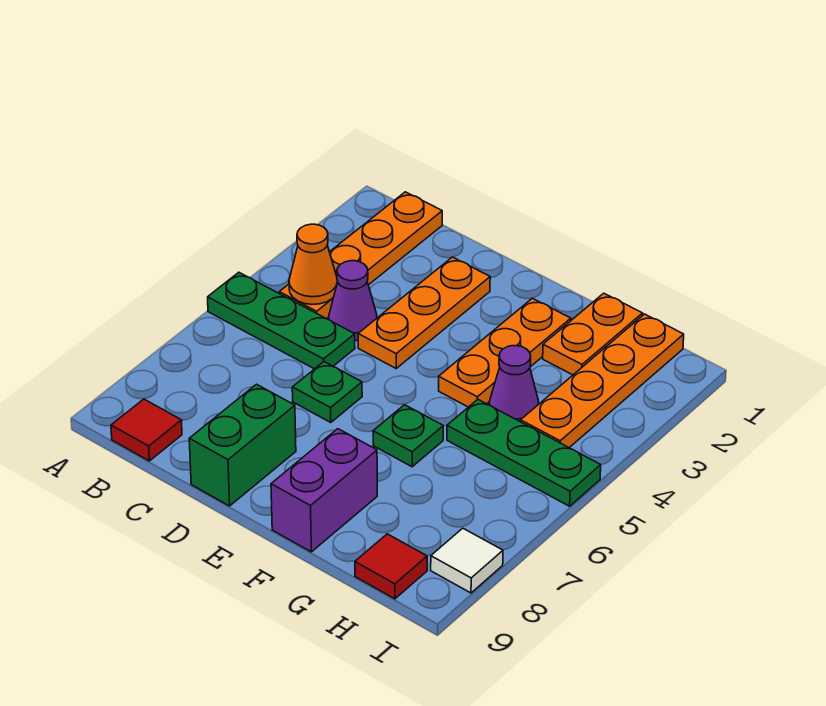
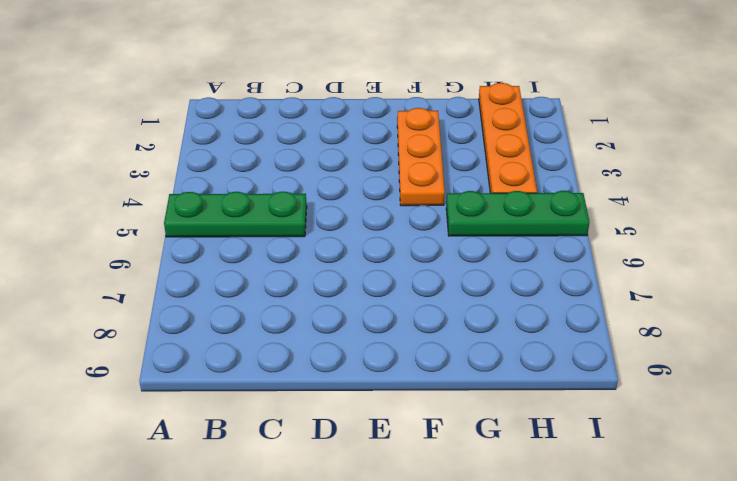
none -> orange plate B1:B4 level 1
none -> red tile B9 level 1
none -> purple cone C4 level 1

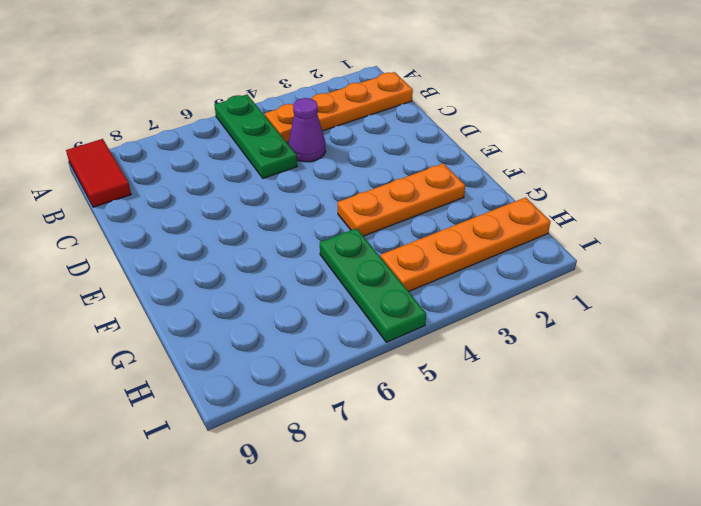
red tile A9:B9 level 1 -> red tile B9 level 1
none -> orange plate D2:D4 level 1
none -> green plate D6 level 1
none -> green brick D8:D9 level 1

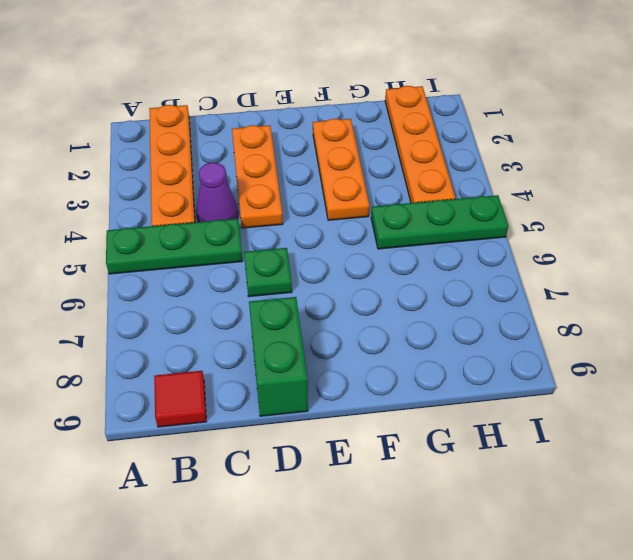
none -> green plate F6 level 1
none -> purple brick F8:F9 level 1
none -> orange plate G1:G2 level 1

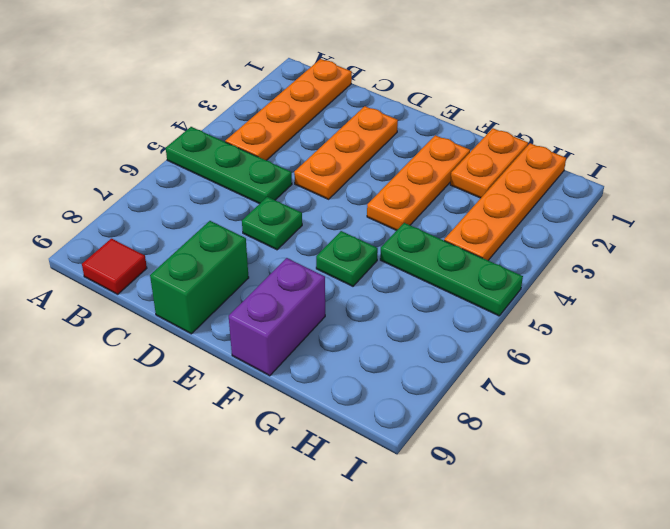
none -> purple cone C4 level 1
none -> purple cone G4 level 1
none -> red tile H9 level 1

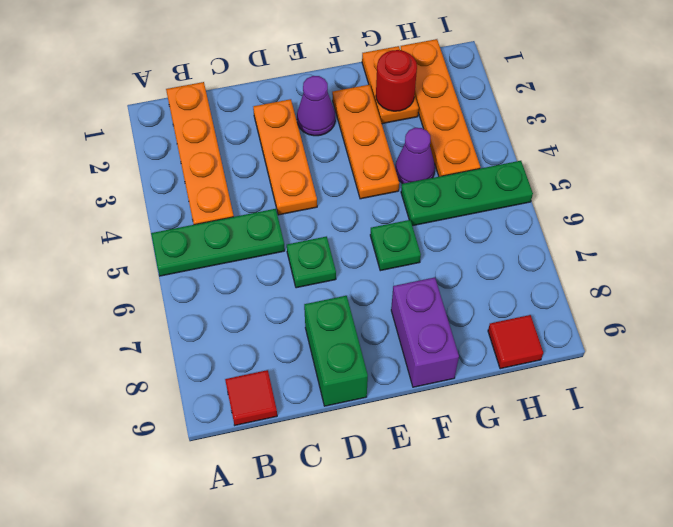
purple cone E2 level 1 -> purple cone C4 level 1
red round brick G2 level 2 -> none
none -> white tile I8 level 1
none -> orange cone B4 level 2

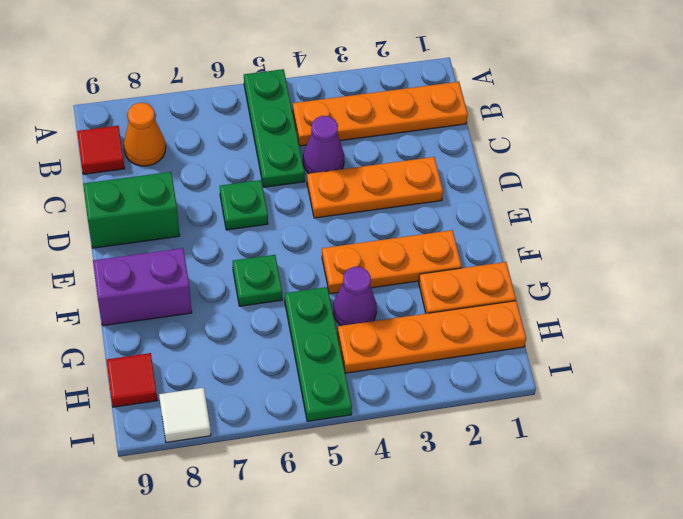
orange cone B8 level 1 -> orange cone B4 level 2

